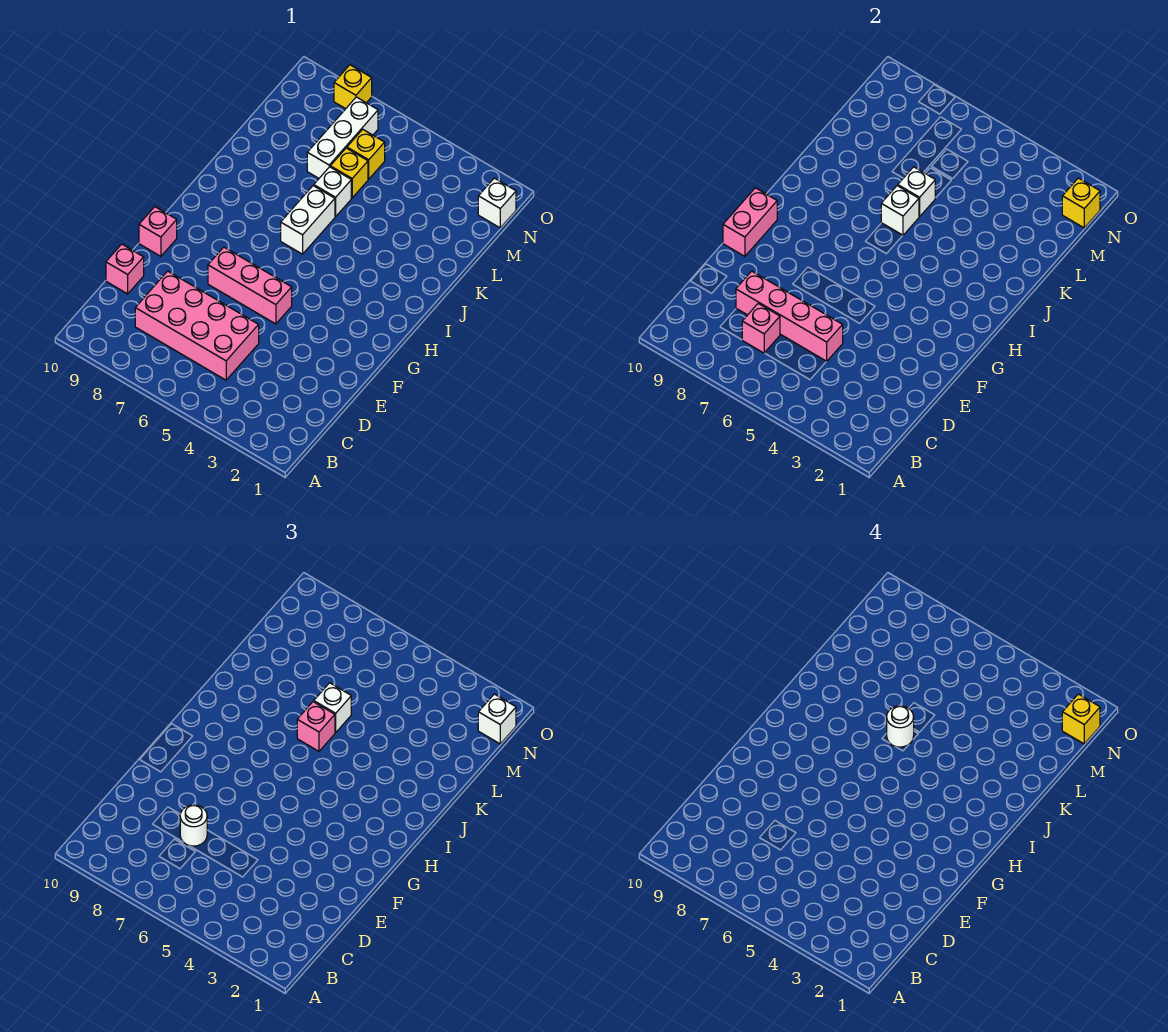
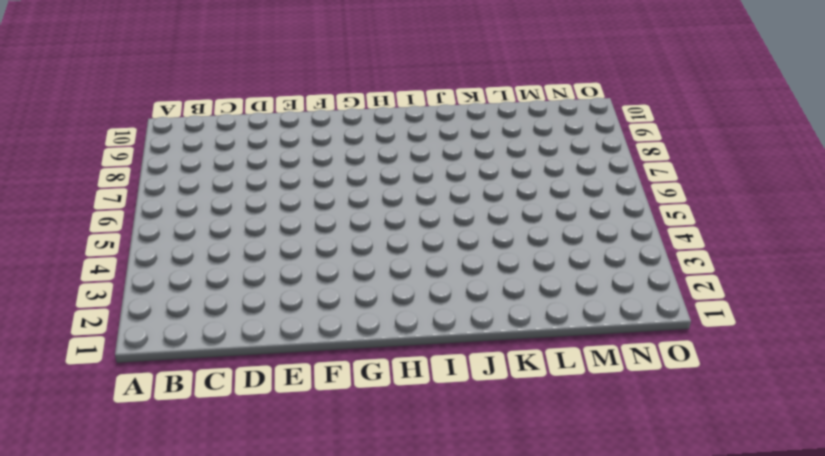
none -> pink brick C5:D8 level 1
none -> pink brick D10 level 1
none -> pink brick F5:F7 level 1

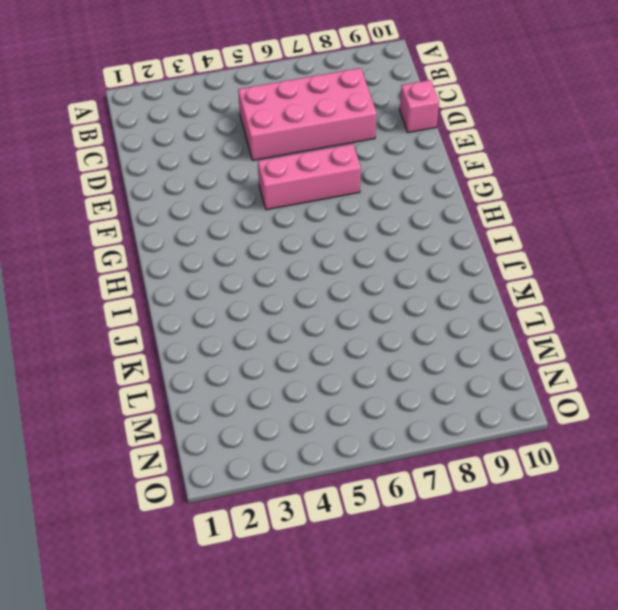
none -> pink brick F10 level 1
none -> white brick I6:J6 level 1
none -> white brick K6 level 1

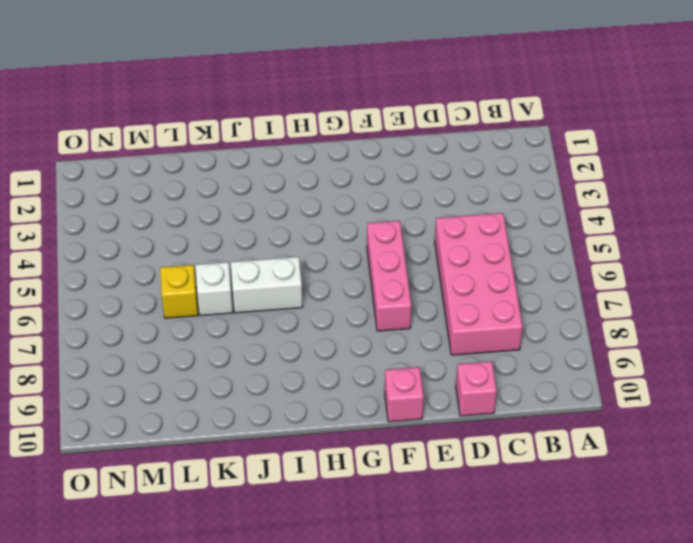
none -> white brick L7:N7 level 1
none -> yellow brick M6 level 1
none -> white brick N1 level 1

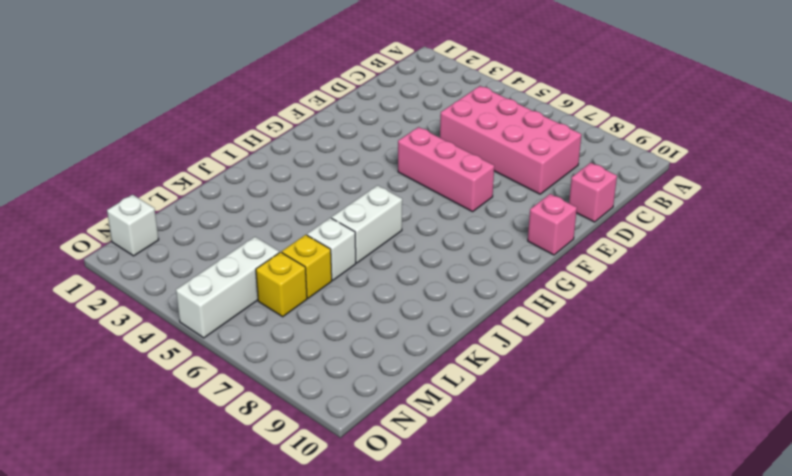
white brick M5:O5 level 1 -> white brick L7:N7 level 1
none -> yellow brick O8 level 1
none -> pink brick C7 level 2
none -> pink brick D5:D8 level 2

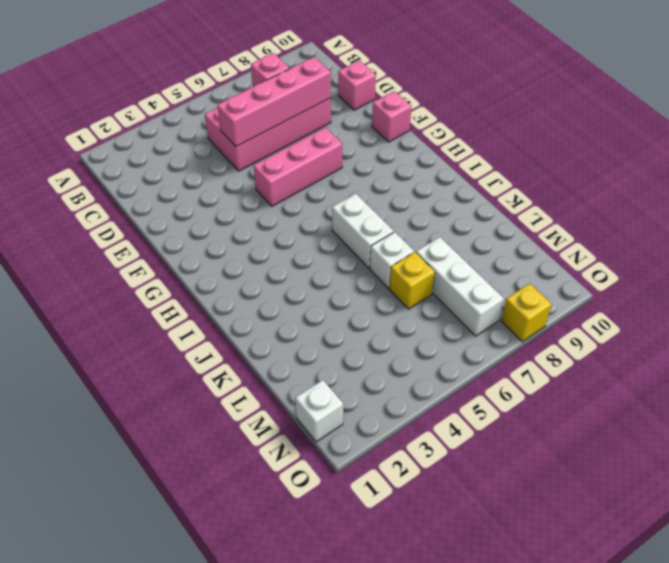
none -> yellow brick M6 level 1
none -> pink brick F10:G10 level 2
none -> white brick J6 level 2

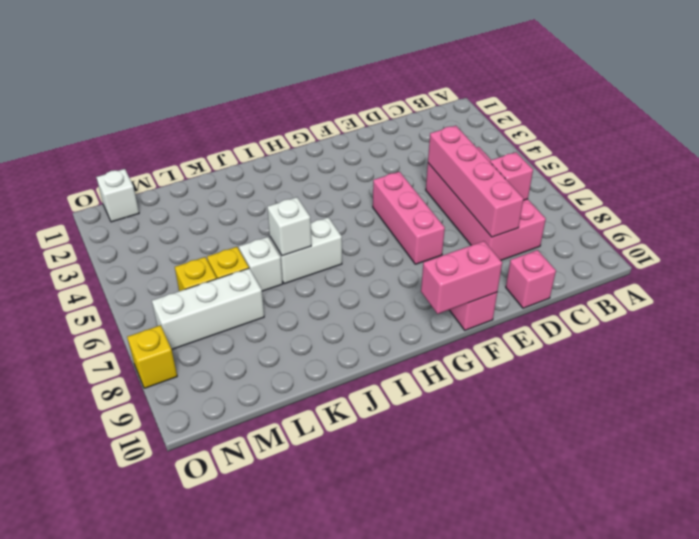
none -> white brick K6 level 2
none -> yellow brick N1 level 2
none -> white round brick D7 level 3

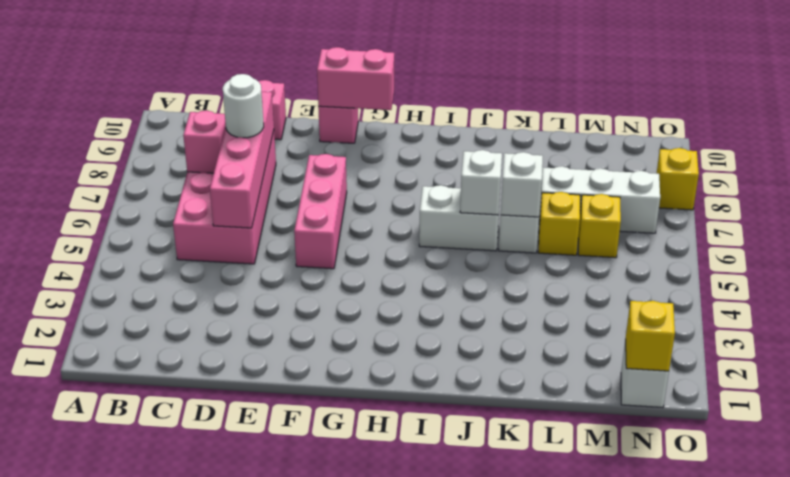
none -> pink brick J6 level 3
none -> white brick K6 level 3
none -> white brick N1 level 3

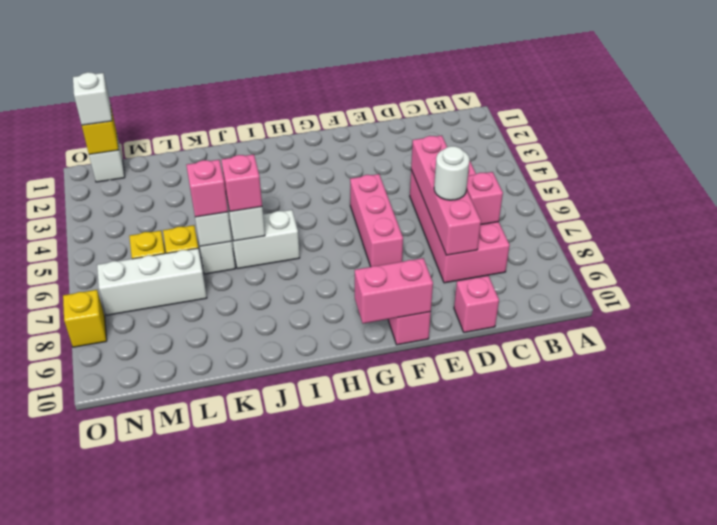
pink brick K6 level 3 -> white brick K6 level 3
none -> white round brick J6 level 4
none -> yellow brick N1 level 4

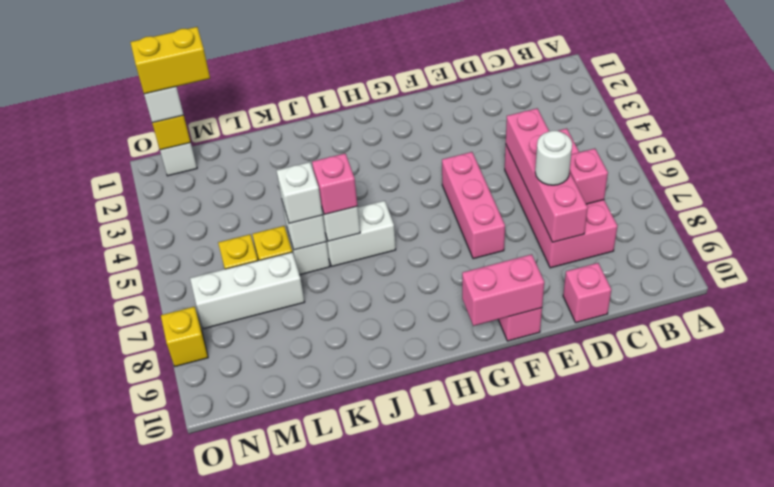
yellow brick M1:N1 level 4 -> yellow brick N1 level 4
none -> white round brick J6 level 4

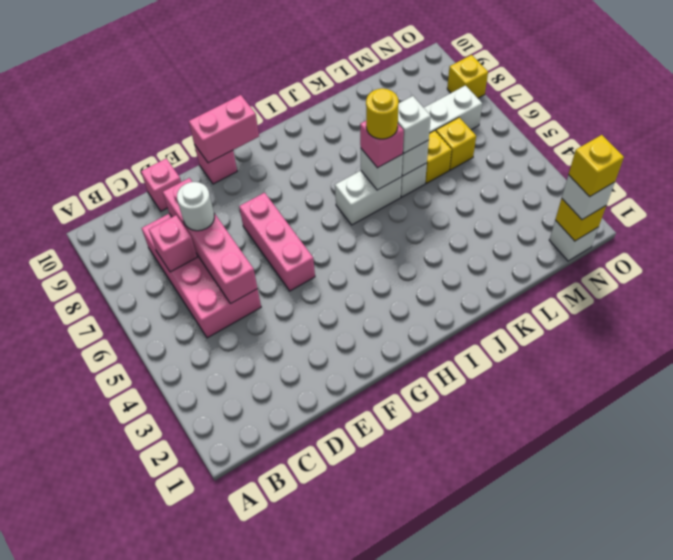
yellow round brick J6 level 4 -> white round brick J6 level 4

